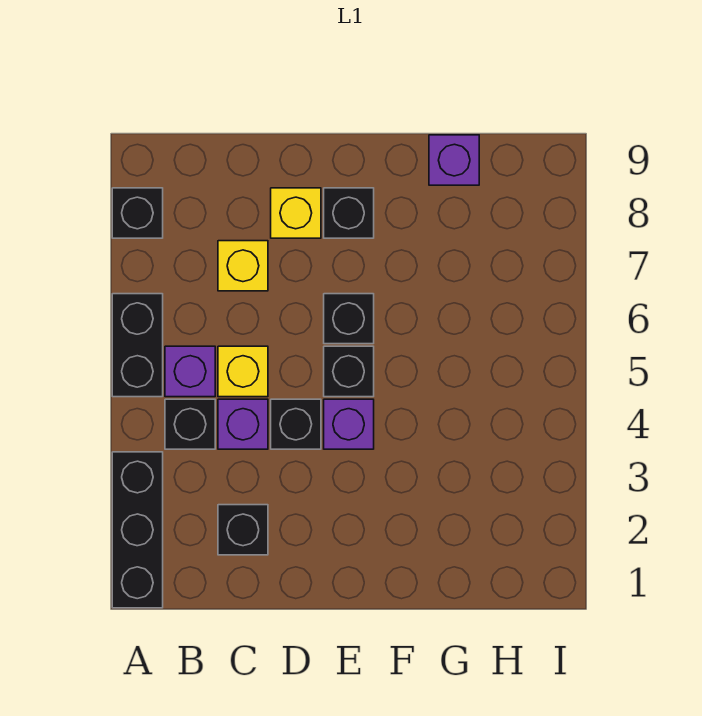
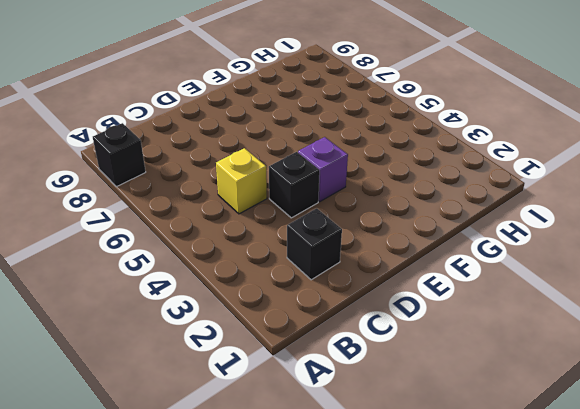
none -> black brick A1:A3 level 1
none -> black brick A5:A6 level 1
none -> black brick B4 level 1

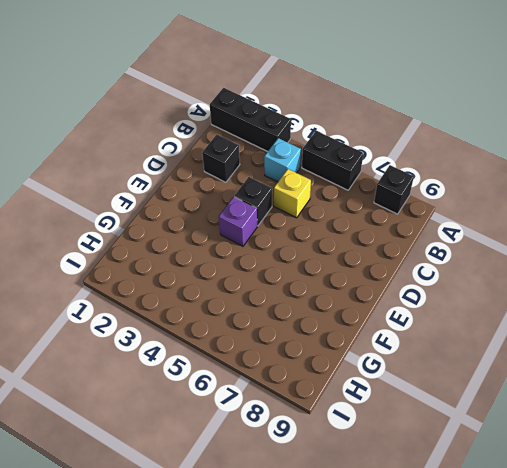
cyan brick B4 level 1 -> black brick B4 level 1
none -> purple brick B5 level 1
none -> purple brick C4 level 1
none -> yellow brick C7 level 1

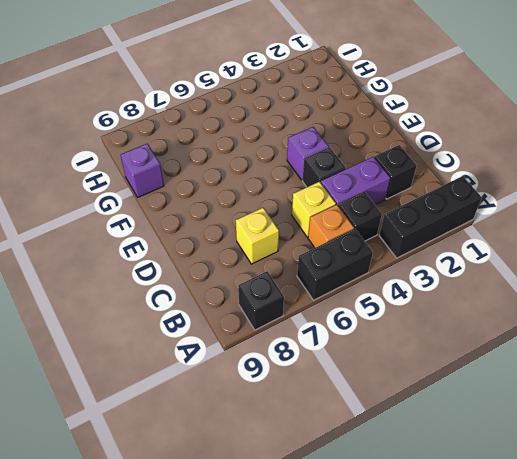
orange brick B5 level 1 -> purple brick B5 level 1
purple brick C3:C4 level 1 -> purple brick C4 level 1
none -> yellow brick D8 level 1
none -> black brick E5 level 1
none -> black brick E6 level 1

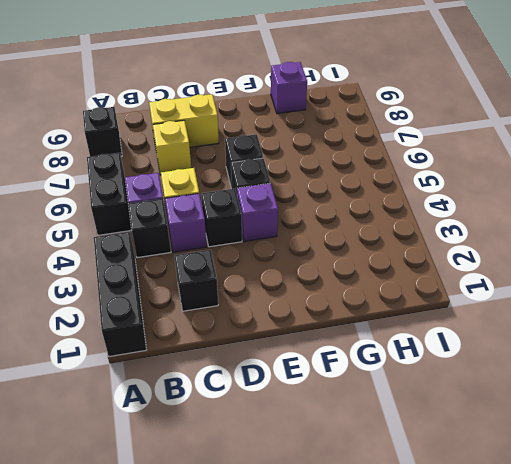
yellow brick C8:D8 level 1 -> yellow brick D8 level 1
none -> black brick E8 level 1

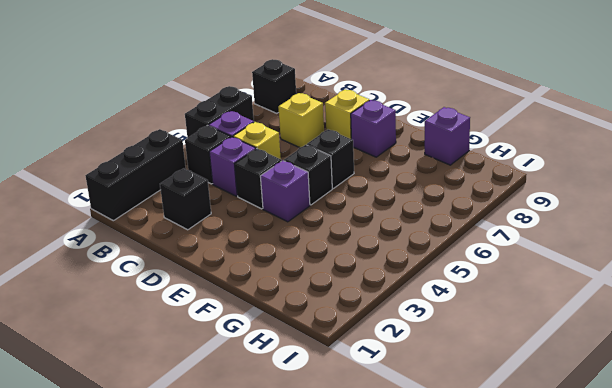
purple brick E8 level 1 -> black brick E8 level 1

